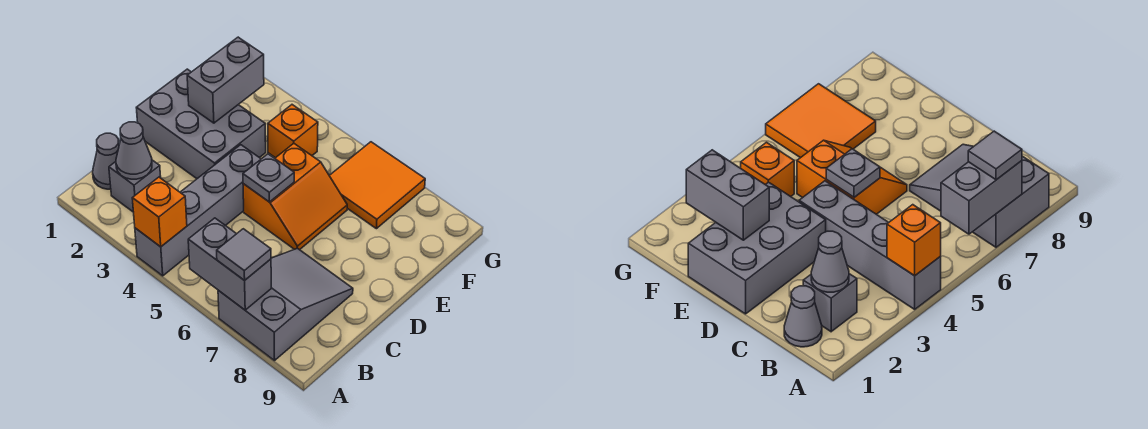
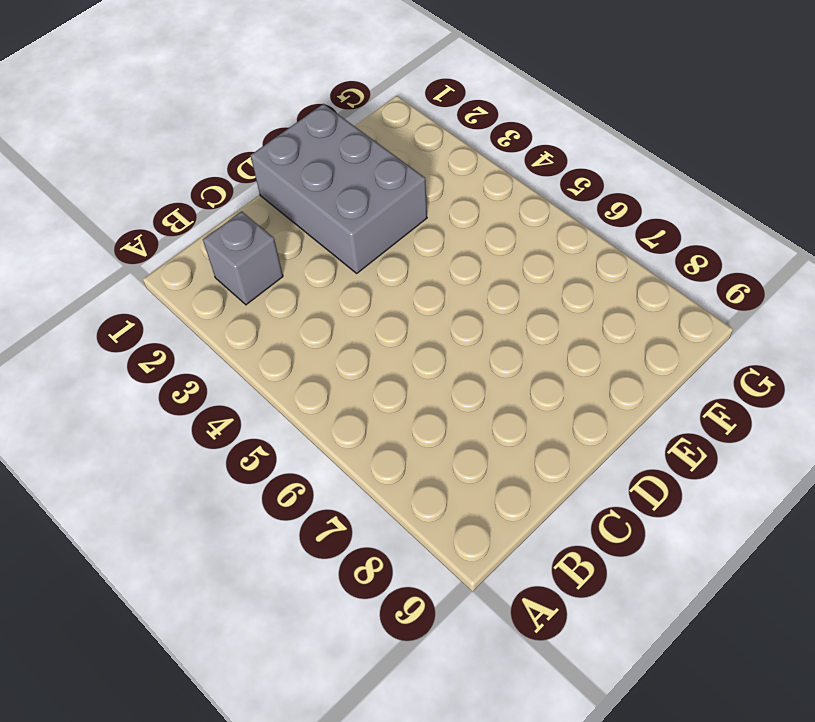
none -> grey brick A4:D4 level 1
none -> grey slope A7:C8 level 1 top A
none -> grey cone B1 level 1

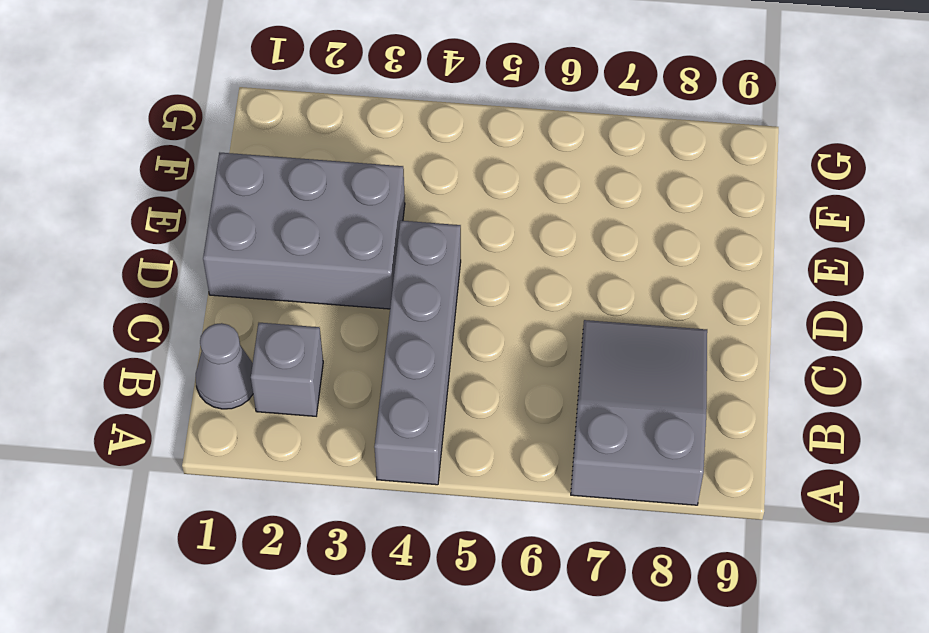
none -> orange slope D5:E6 level 1 top 5
none -> orange brick F4 level 1
none -> orange tile F6:G7 level 1

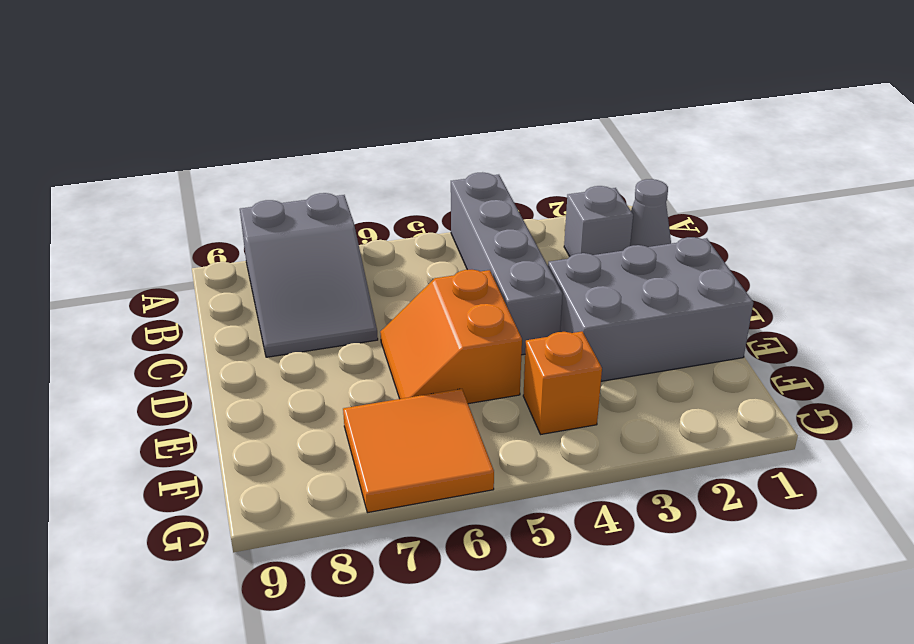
none -> orange brick A4 level 2
none -> grey brick A6:A7 level 2
none -> grey cone B2 level 2

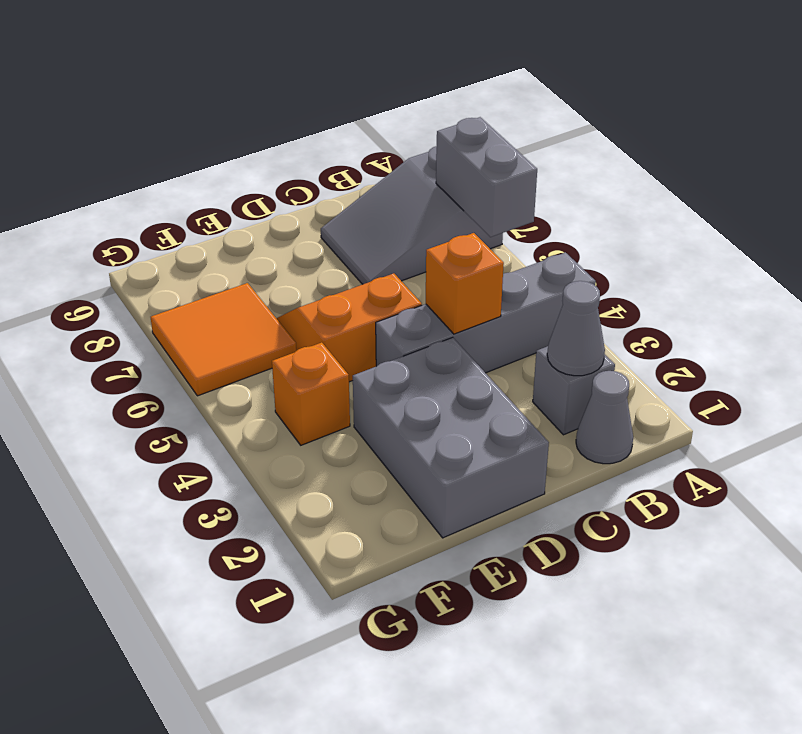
orange brick C4 level 2 -> orange brick A4 level 2
none -> grey plate D5 level 2
none -> grey brick E2:F2 level 2
none -> grey tile A7 level 3

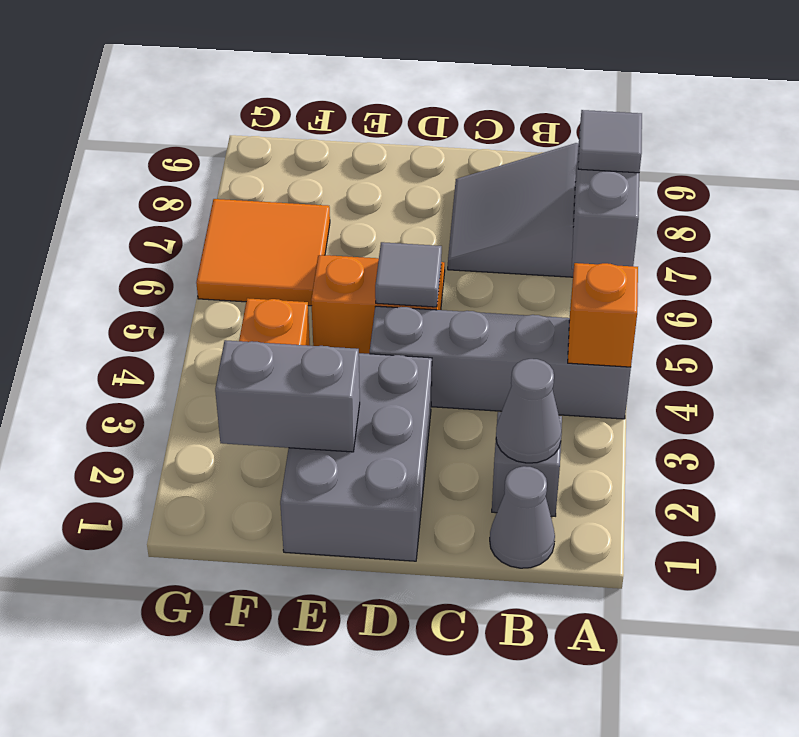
grey tile D5 level 2 -> grey plate D5 level 2

